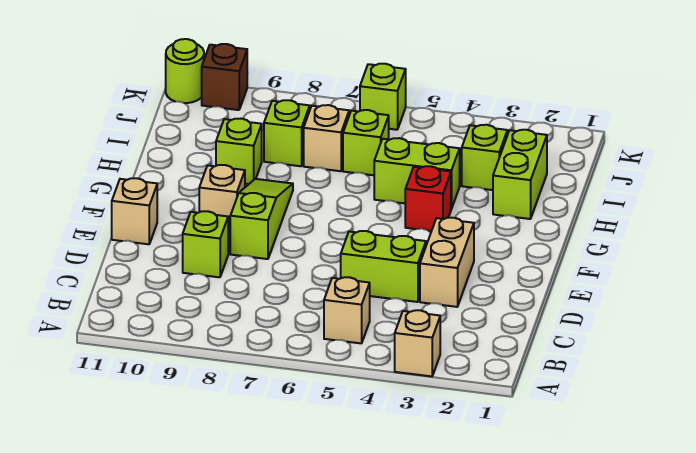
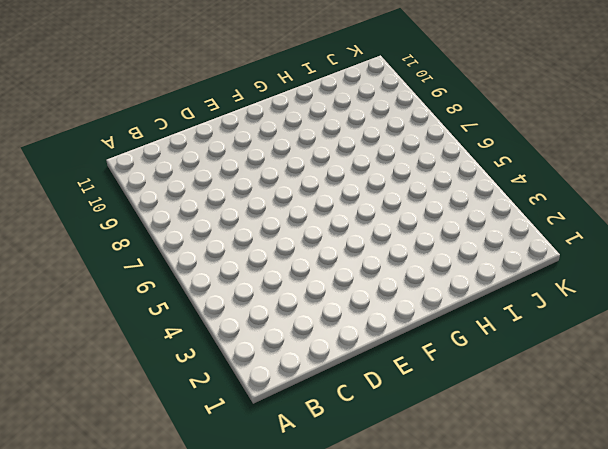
none -> tan brick A3 level 1
none -> tan brick B5 level 1
none -> tan brick D3:E3 level 1

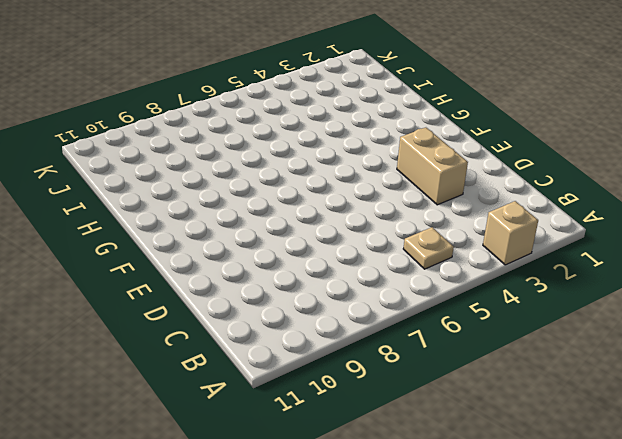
tan plate B5 level 1 -> tan brick B5 level 1
none -> lime brick D4:D5 level 1
none -> lime brick D9 level 1
none -> lime slope E8:G8 level 1 top E

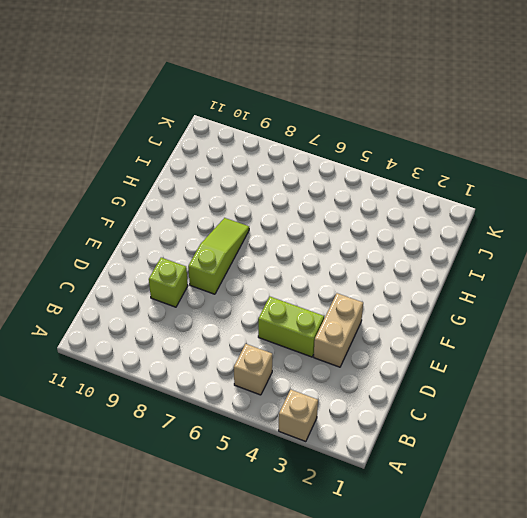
none -> tan brick E11 level 1
none -> tan brick F9 level 1
none -> red brick G4 level 1

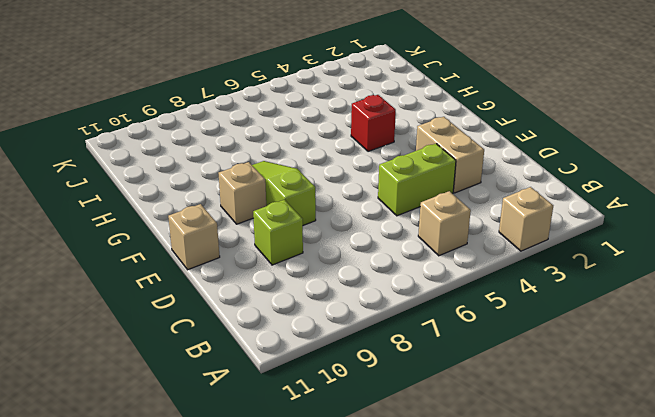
none -> lime brick H2:I2 level 1
none -> lime brick H4:H5 level 1
none -> lime brick H9 level 1

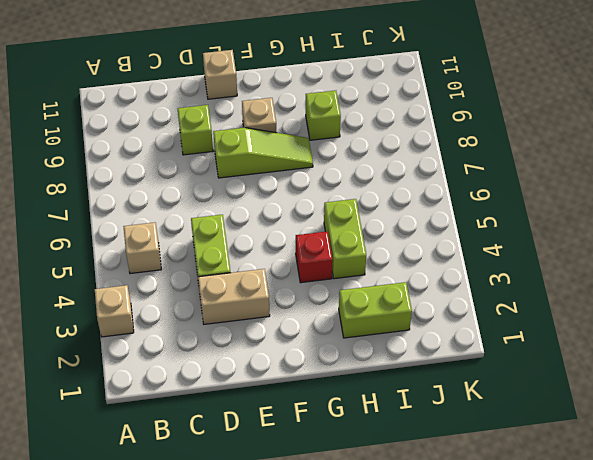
none -> lime brick I3 level 1
none -> lime brick I6 level 1
none -> tan brick I7 level 1

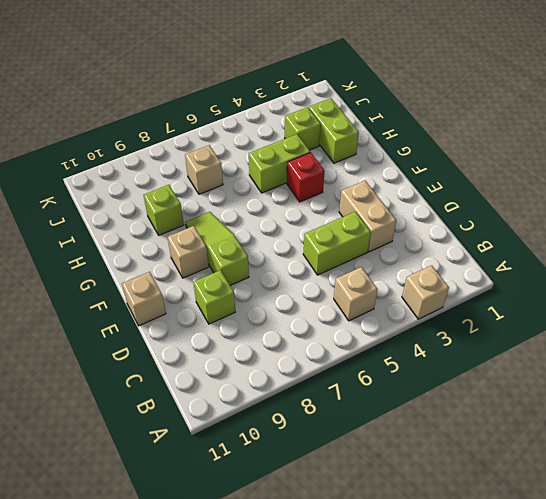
none -> lime brick I6 level 1
none -> lime brick I8 level 1
none -> lime brick K6 level 1

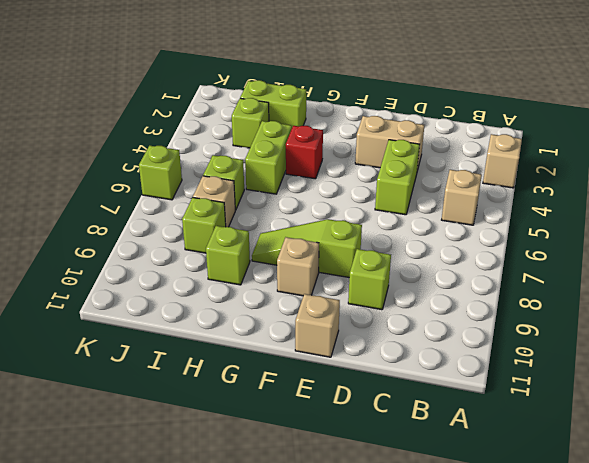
none -> brown brick K10 level 1
none -> lime round brick K11 level 1

